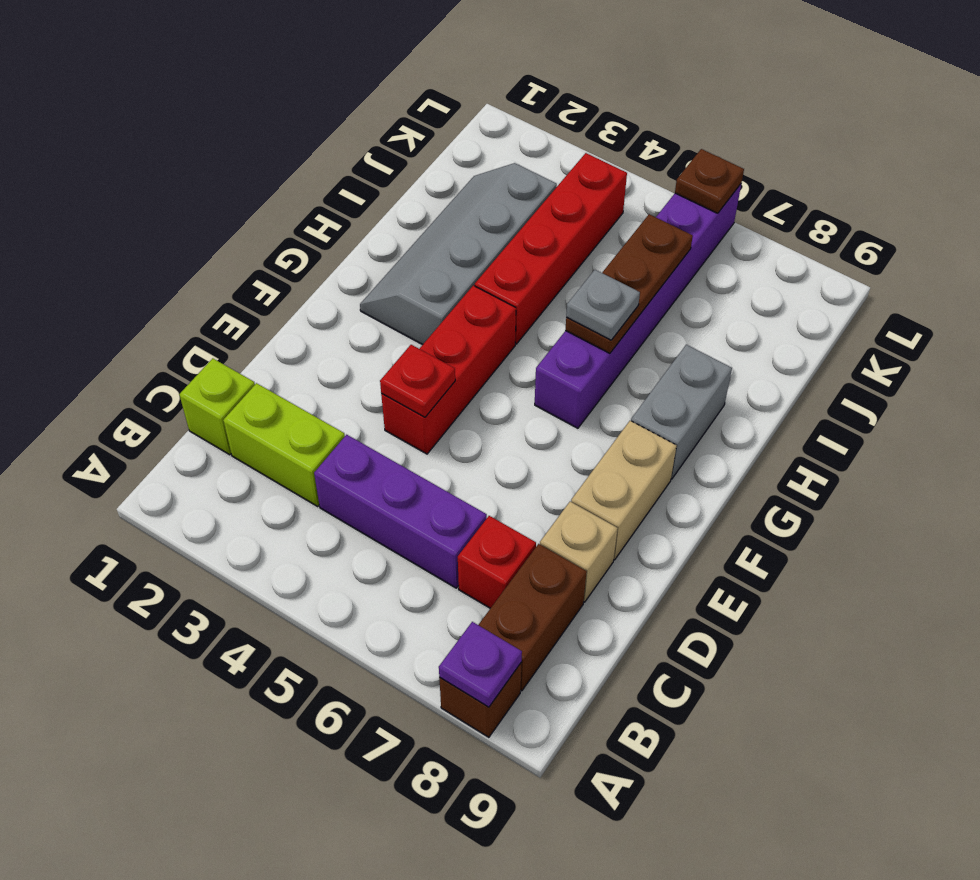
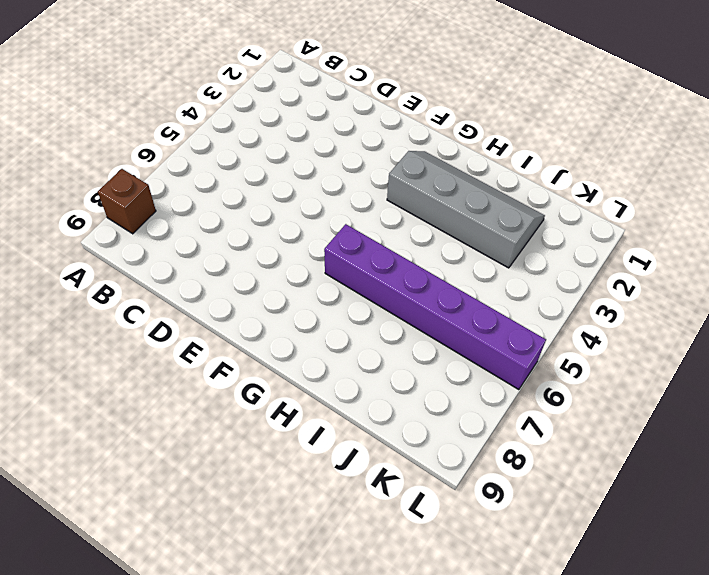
none -> brown brick B8:C8 level 1
none -> lime brick C1 level 1
none -> lime brick C2:C3 level 1

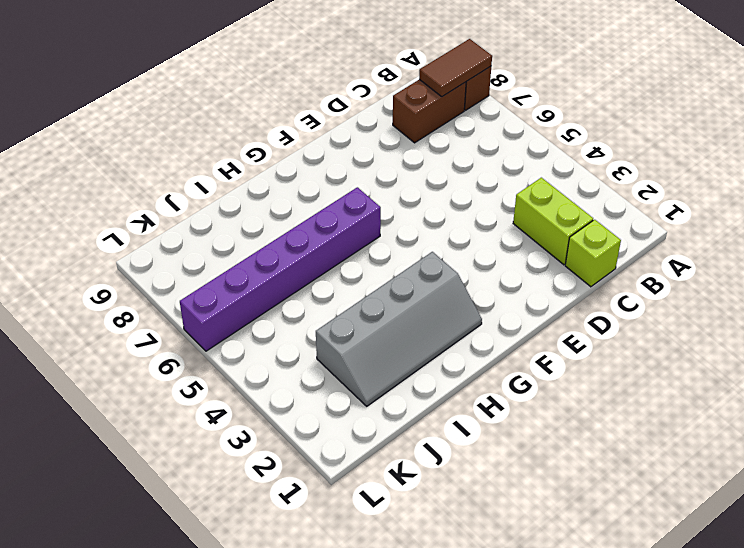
brown tile A8:B8 level 2 -> purple plate A8 level 2
none -> purple brick C4:C6 level 1
none -> red brick C7 level 1
none -> tan brick D8 level 1

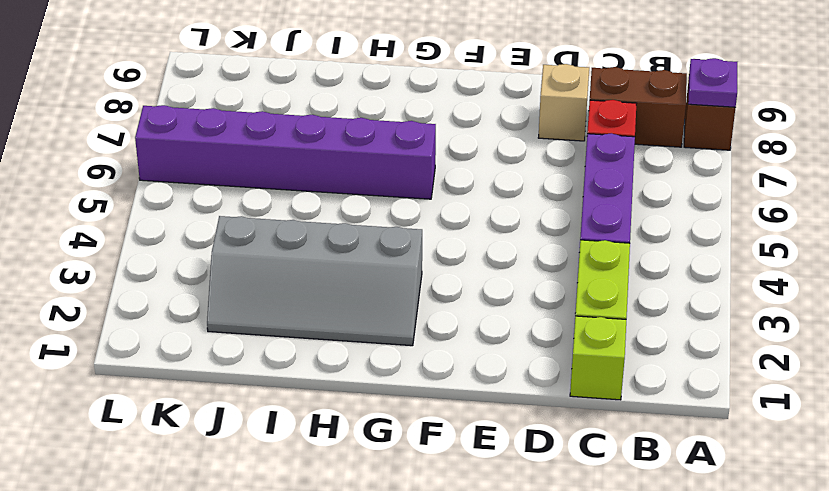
none -> red brick E4:G4 level 1
none -> tan brick E8:F8 level 1
none -> grey brick G8:H8 level 1

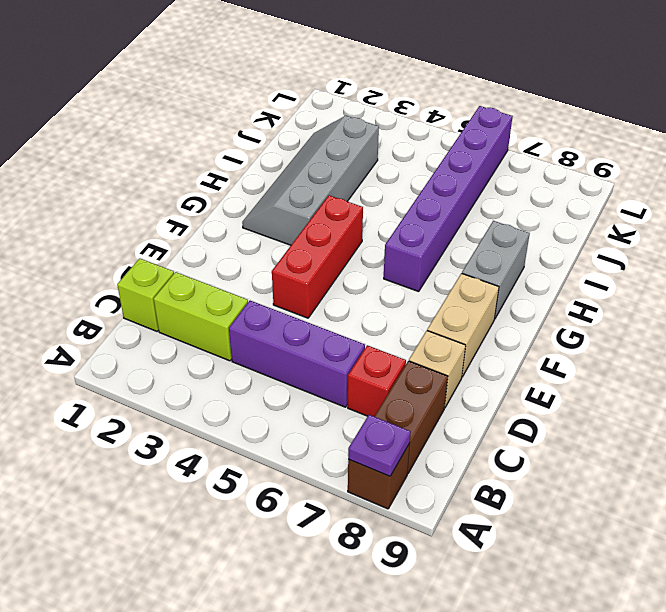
none -> red brick H4:K4 level 1
none -> red plate E4 level 2
none -> brown plate H6:J6 level 2

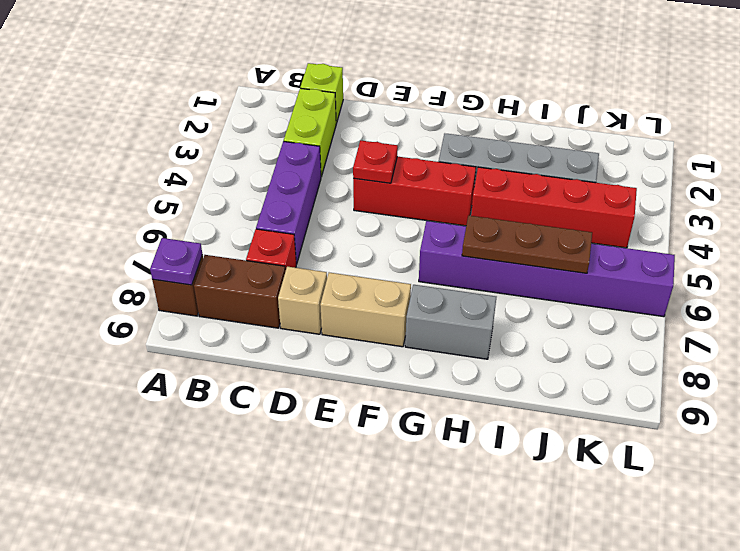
none -> brown plate L6 level 2
none -> grey plate H6 level 3

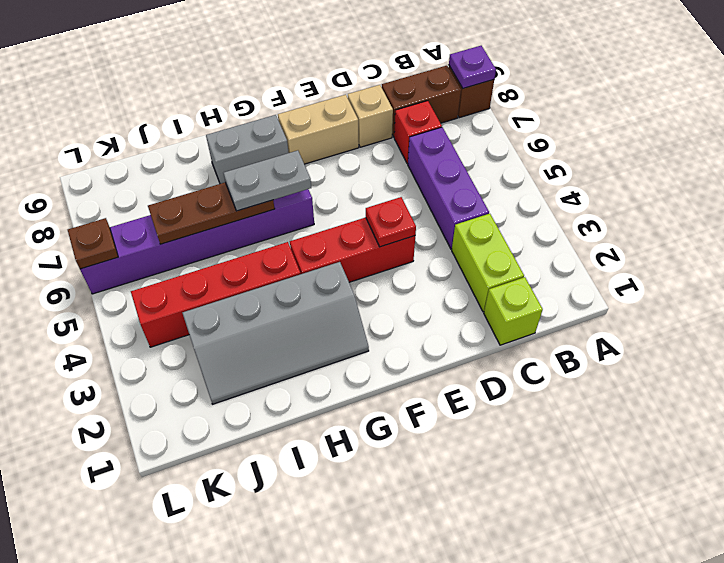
grey plate G6:H6 level 3 -> grey plate H6 level 3

